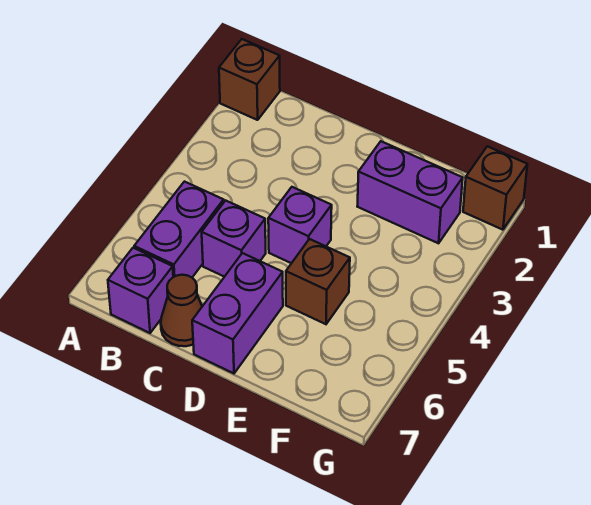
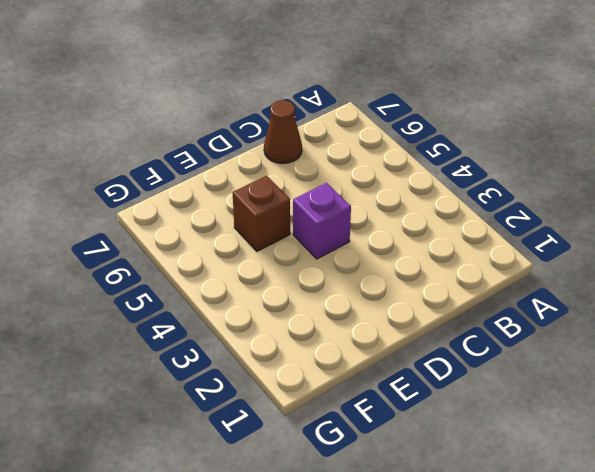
none -> brown brick A1 level 1
none -> purple brick B5:B6 level 1

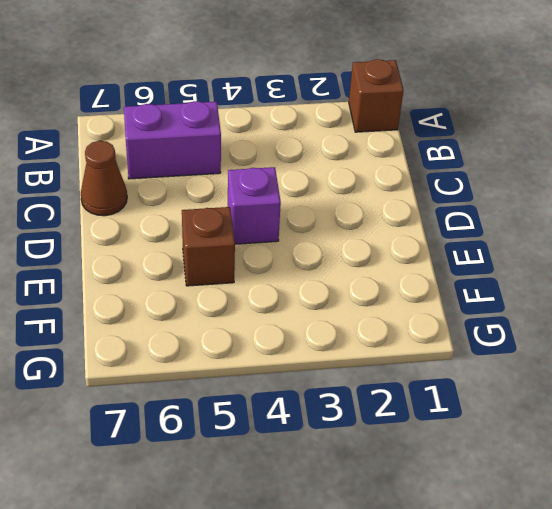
none -> purple brick B7 level 1
none -> purple brick C5 level 1

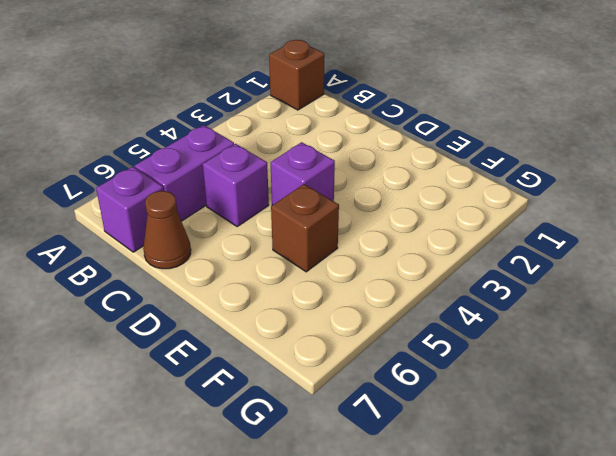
none -> purple brick D6:D7 level 1
none -> purple brick E2:F2 level 1

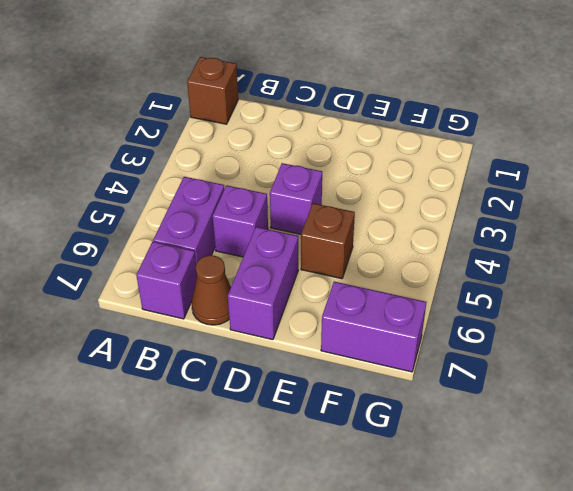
purple brick F7:G7 level 1 -> purple brick E2:F2 level 1
none -> brown brick G1 level 1

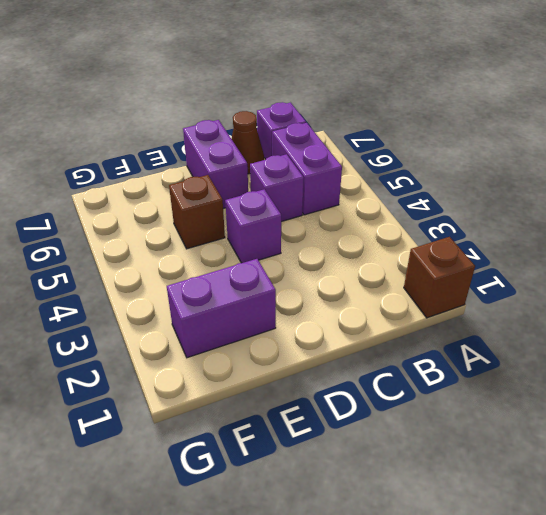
none -> brown brick G1 level 1

